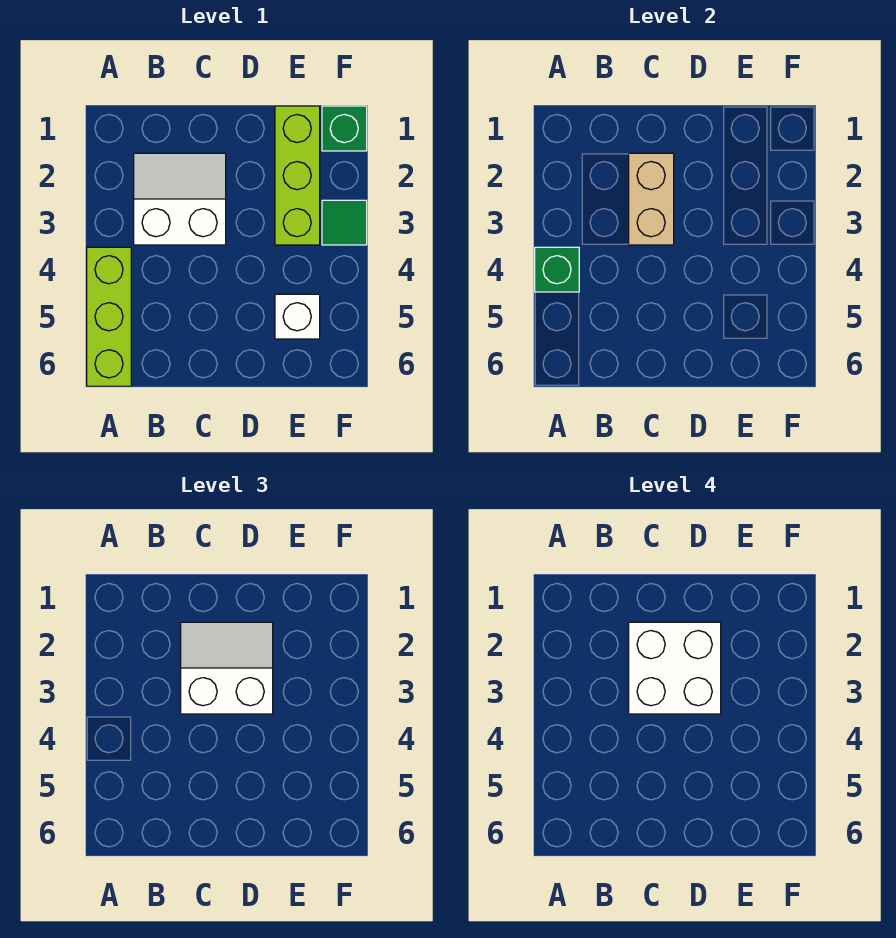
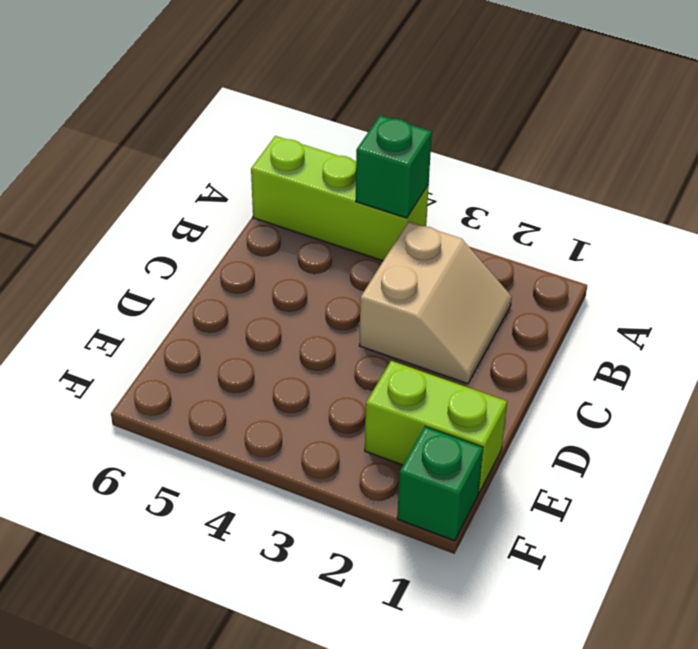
tan slope B2:C3 level 1 top 3 -> white slope B2:C3 level 1 top 3
lime brick E1:E2 level 1 -> lime brick E1:E3 level 1
none -> white brick E5 level 1
none -> green tile F3 level 1

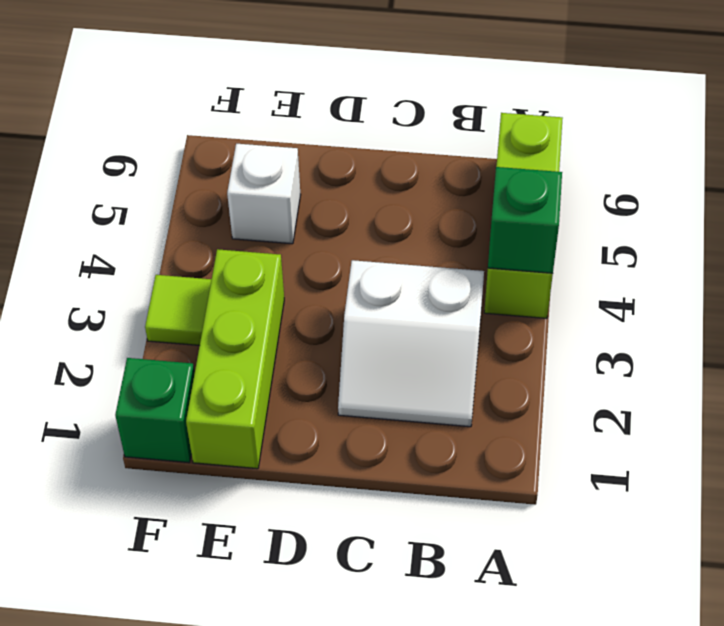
lime tile F3 level 1 -> green tile F3 level 1
none -> tan brick C2:C3 level 2
none -> white slope C2:D3 level 3 top 3

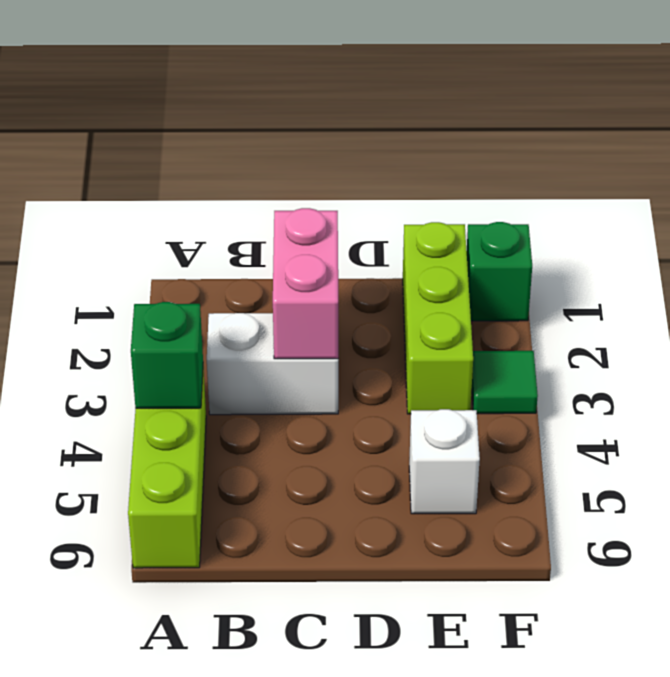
pink brick C2:C3 level 2 -> tan brick C2:C3 level 2
none -> white slope C2:D3 level 3 top 3
none -> white brick C2:D3 level 4

